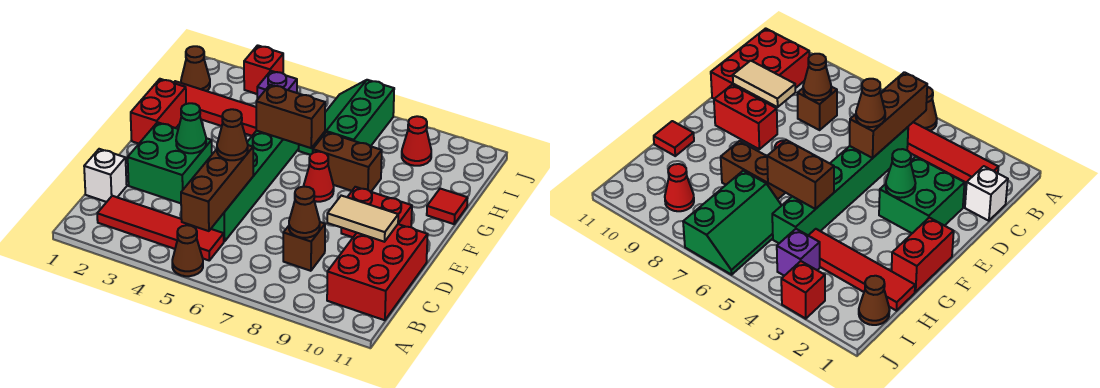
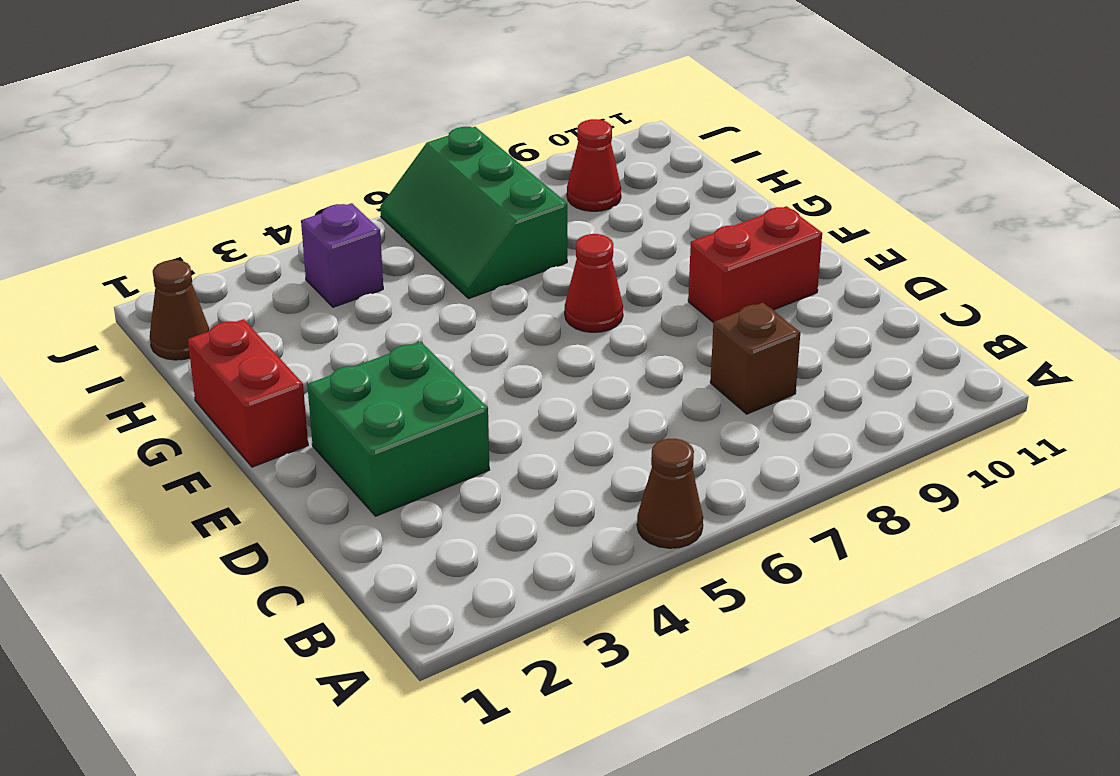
none -> red tile B2:B5 level 1
none -> red brick B10:D11 level 1
none -> white brick C1 level 1

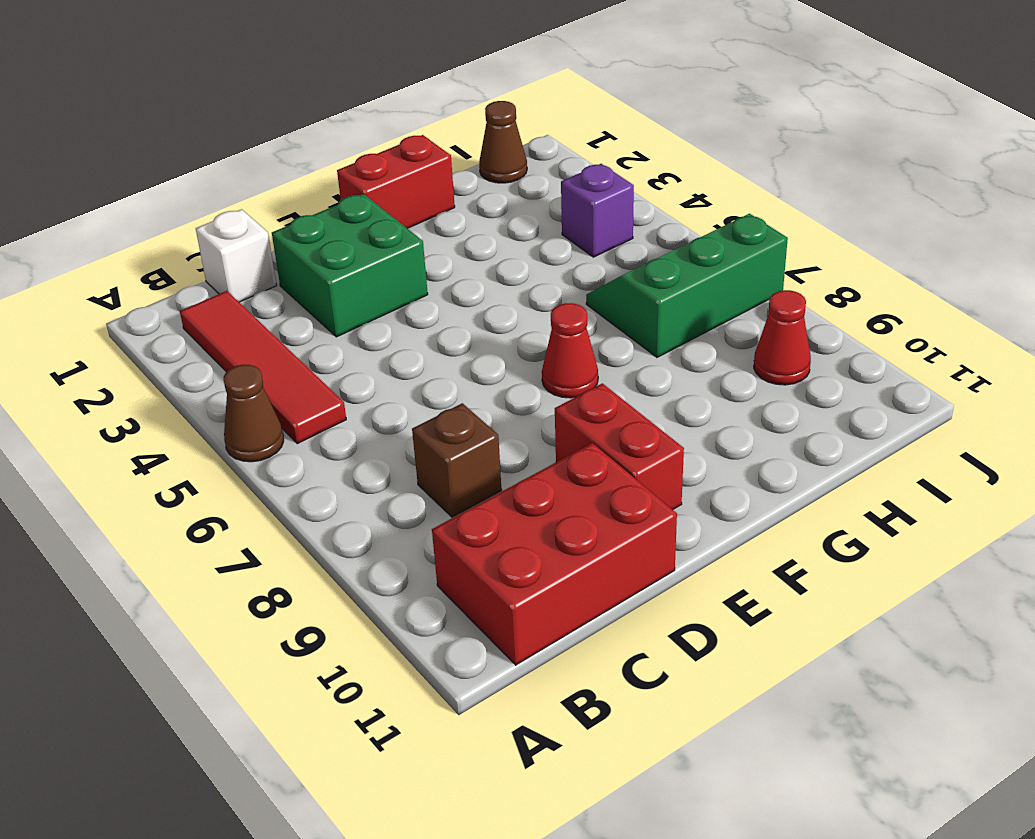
none -> green brick C5:H5 level 1
none -> brown brick G7:G8 level 1
none -> red tile G11 level 1

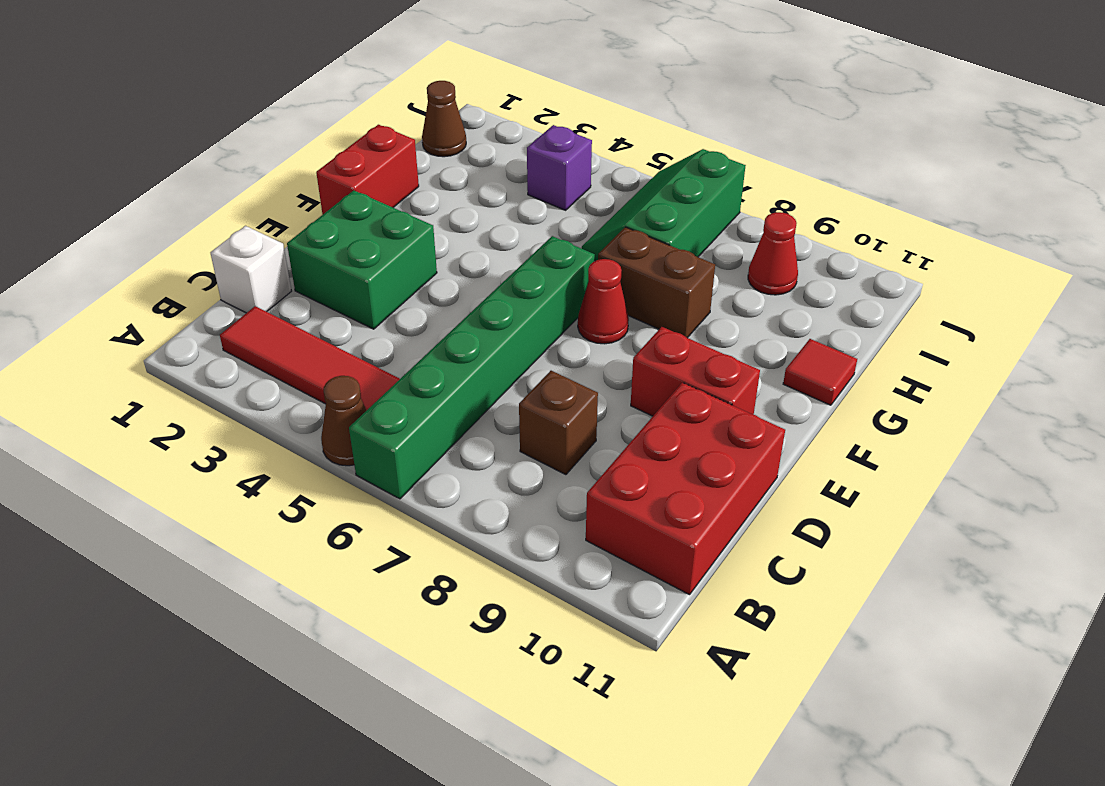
green brick A6:F6 level 1 -> green brick C5:H5 level 1
none -> red tile H1:H4 level 1
none -> red brick J3 level 1
none -> brown brick B5:D5 level 2

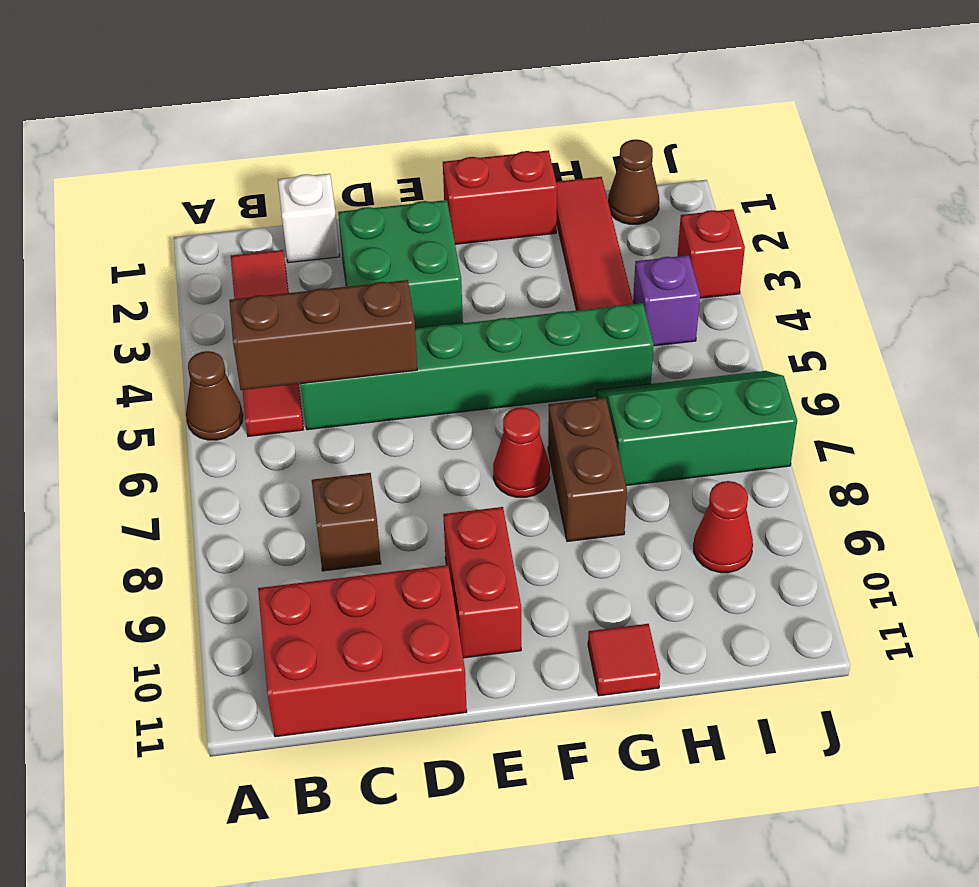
none -> brown cone C8 level 2
none -> tan tile D9:D10 level 2
none -> green cone E3 level 2

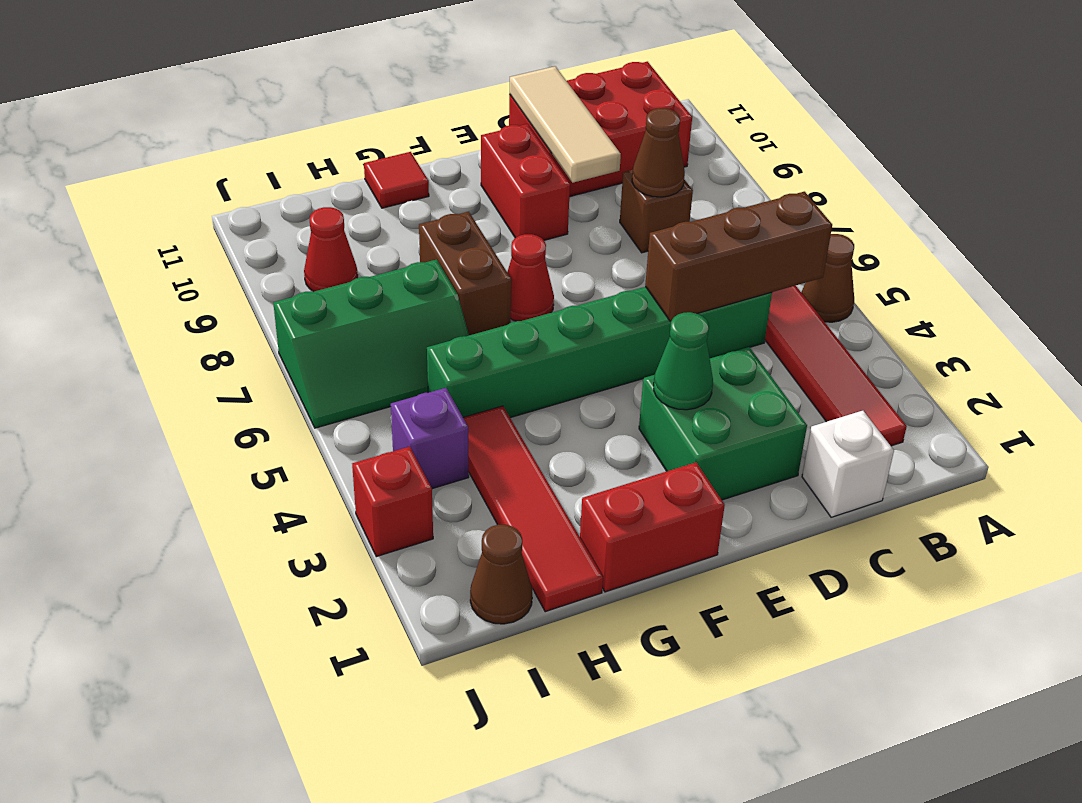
tan tile D9:D11 level 2 -> tan tile D9:D10 level 2
none -> brown brick G5:G6 level 2
none -> brown cone D5 level 3

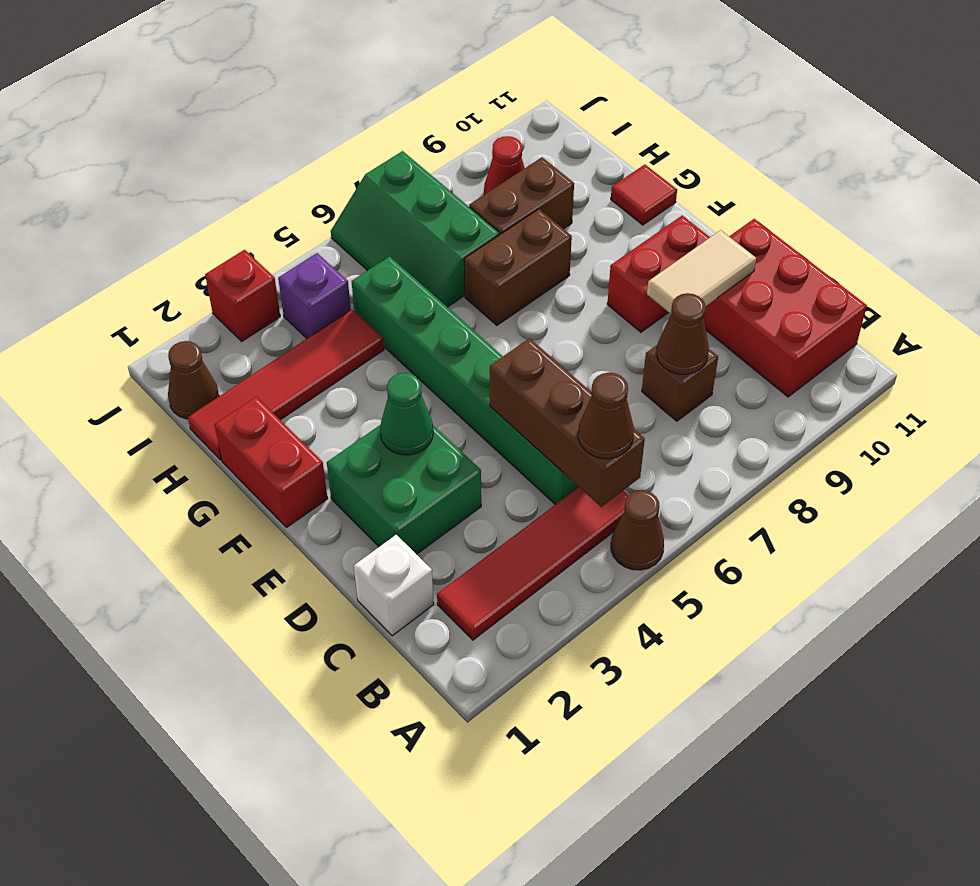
brown cone B5 level 3 -> brown cone D5 level 3
brown brick H8:H9 level 1 -> brown brick G5:G6 level 2
none -> red cone F7 level 1

